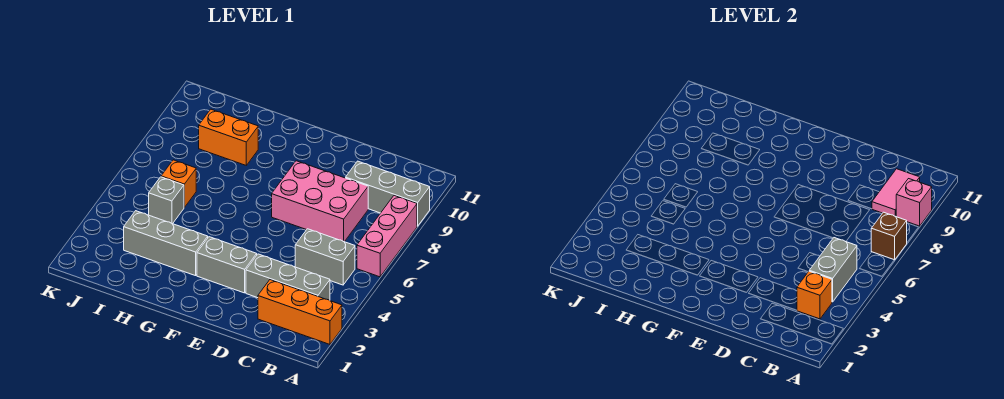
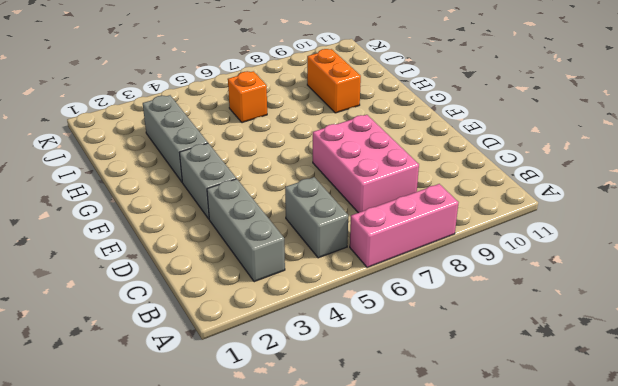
none -> orange brick A2:C2 level 1
none -> grey brick A9:C9 level 1
none -> grey brick I5 level 1

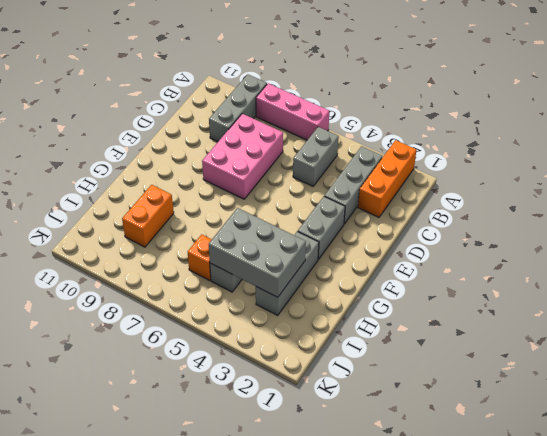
grey brick H3:I5 level 2 -> none
none -> brown brick A7 level 2
none -> pink brick A9 level 2
none -> orange brick B3 level 2

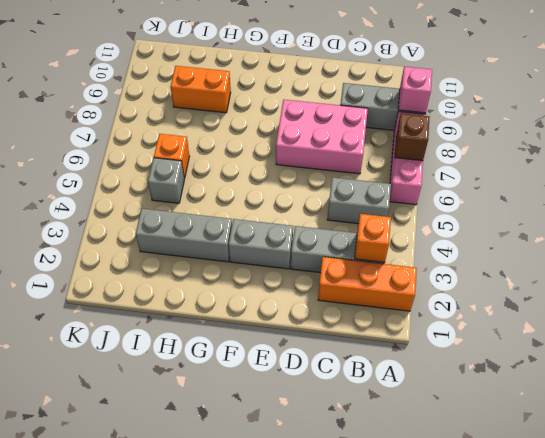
none -> grey brick B4:B5 level 2
none -> pink tile B9:B10 level 2

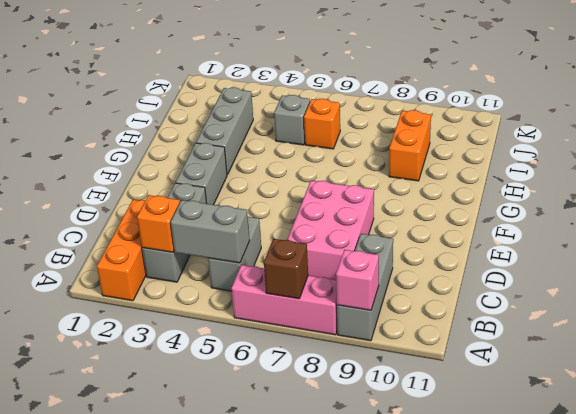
none -> pink tile B9:B10 level 2

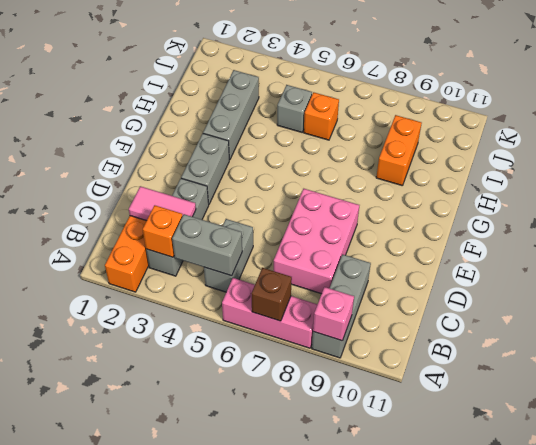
pink tile C2:C3 level 2 -> pink tile B9:B10 level 2

